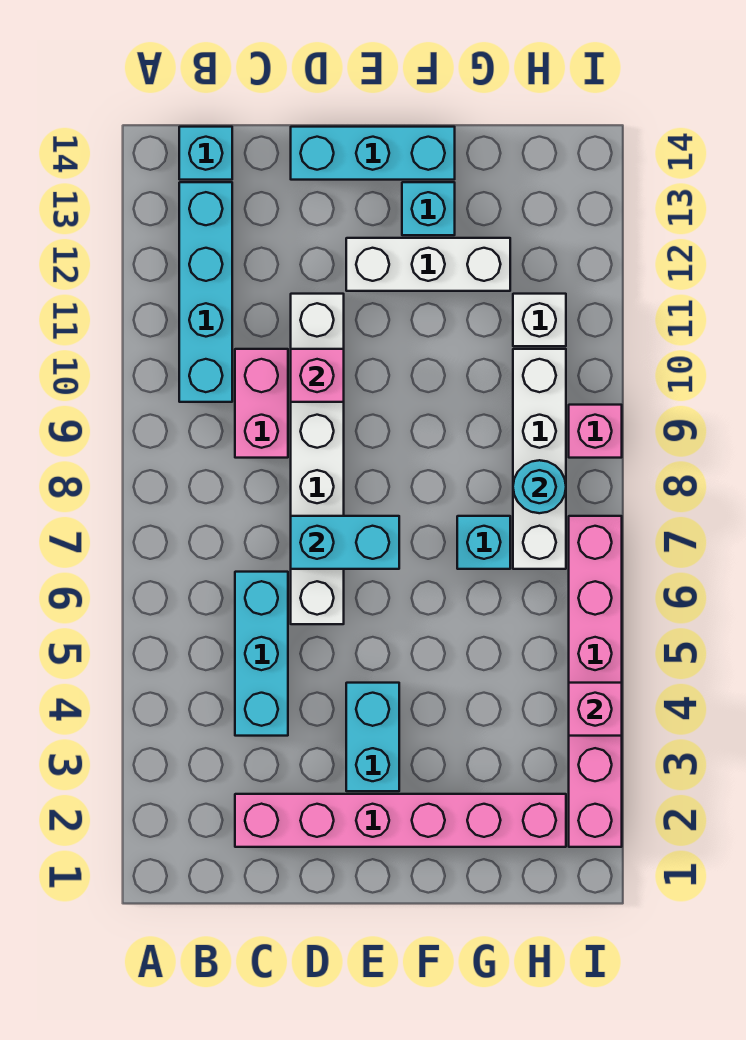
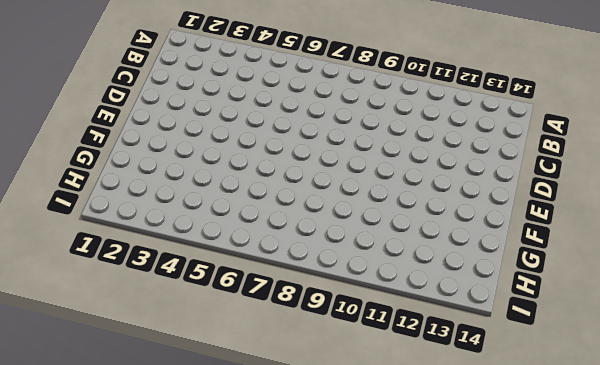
none -> cyan brick B10:B13 level 1
none -> cyan brick B14 level 1
none -> pink brick C2:H2 level 1

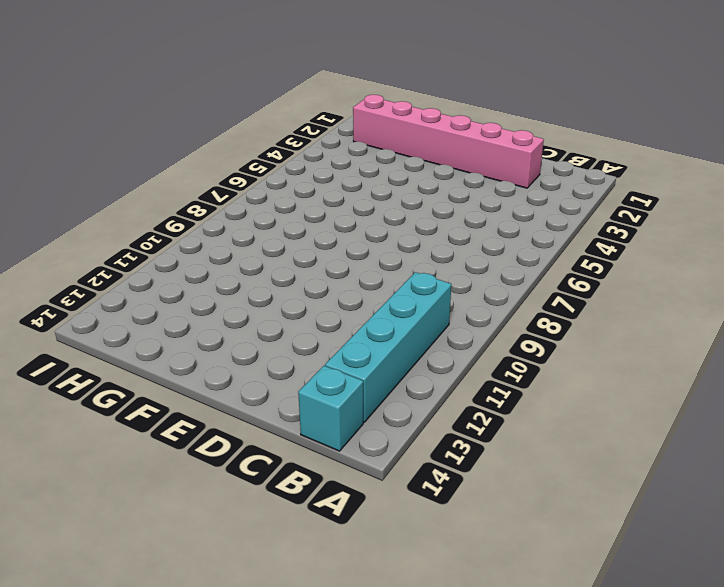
none -> cyan brick C4:C6 level 1
none -> pink brick C9:C10 level 1
none -> white brick D6:D11 level 1

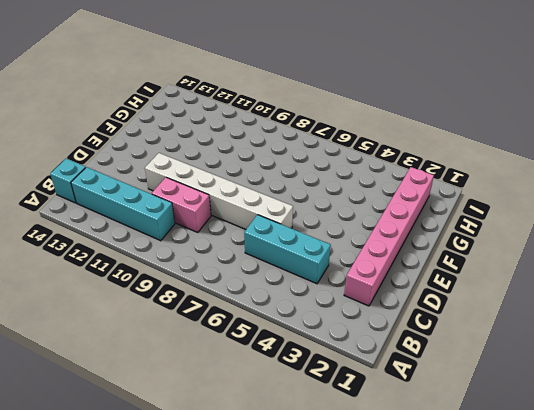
none -> cyan brick D14:F14 level 1
none -> cyan brick E3:E4 level 1
none -> white brick E12:G12 level 1

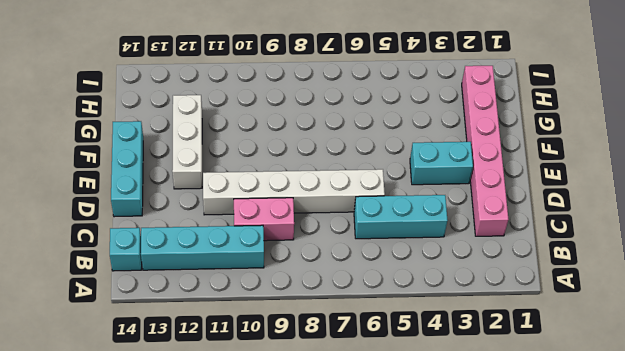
none -> cyan brick F13 level 1
none -> cyan brick G7 level 1
none -> white brick H7:H10 level 1

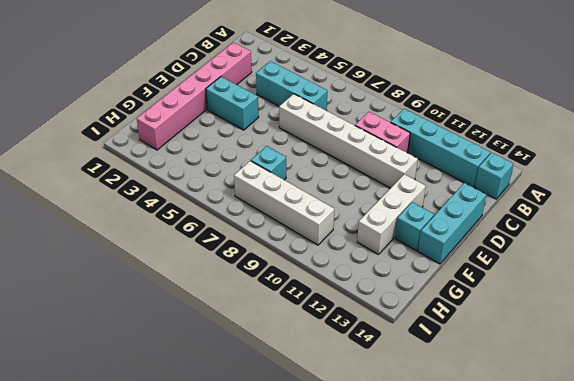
none -> white brick H11 level 1
none -> pink brick I2:I7 level 1
none -> pink brick I9 level 1

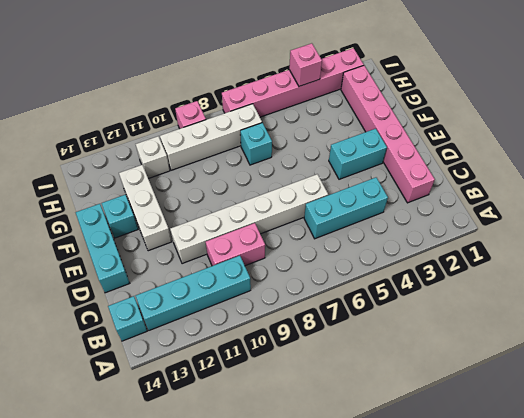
none -> cyan brick D7:E7 level 2
none -> pink brick D10 level 2
none -> cyan round brick H8 level 2

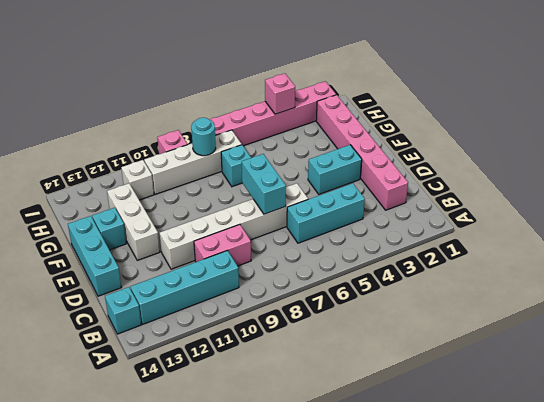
none -> pink brick D10 level 2

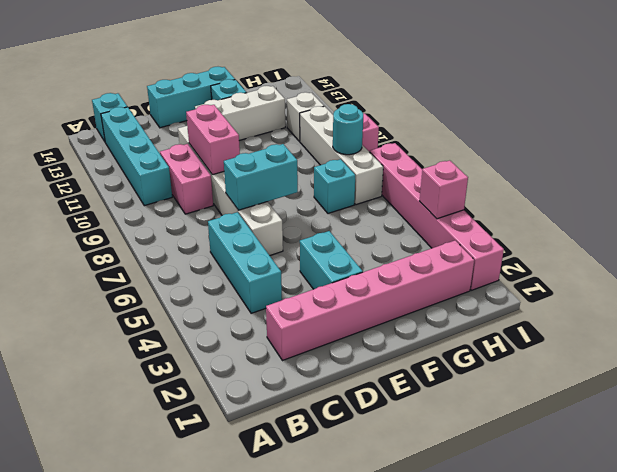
pink brick D9:D10 level 2 -> pink brick D10 level 2

